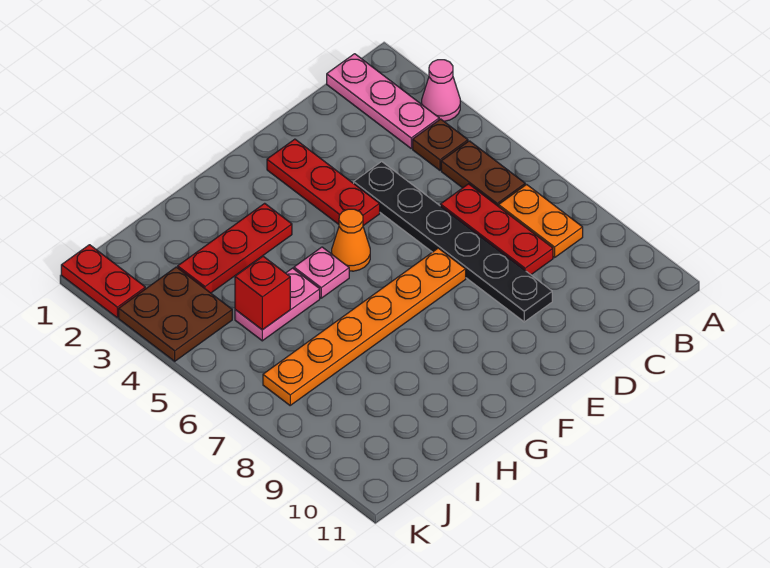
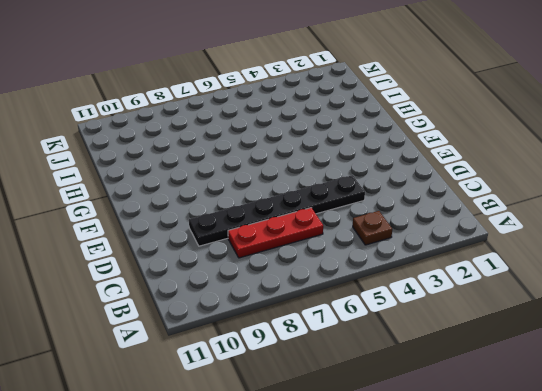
none -> pink cone A3 level 1
none -> pink plate B1:B3 level 1
none -> brown plate B5:B6 level 1

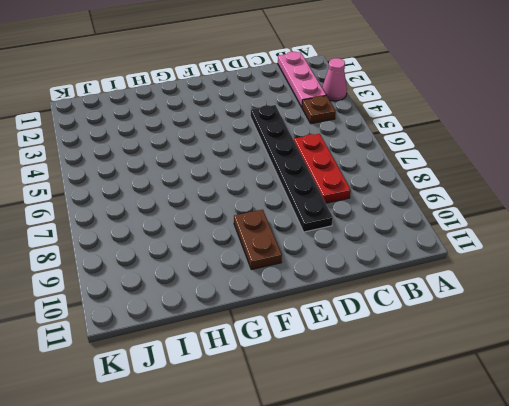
brown plate F9:F10 level 1 -> brown plate B5:B6 level 1
none -> orange plate B7:B8 level 1
none -> red plate E2:E4 level 1
none -> orange plate E7:J7 level 1

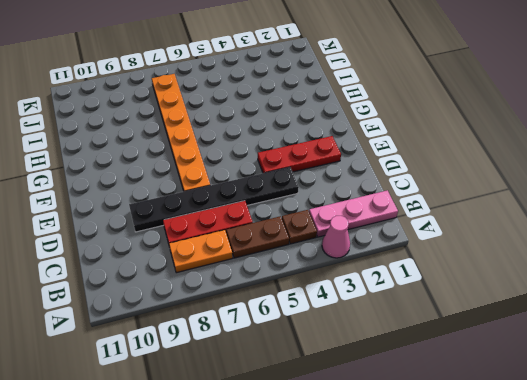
none -> orange cone F5 level 1
none -> red plate G3:I3 level 1
none -> pink plate G5 level 1

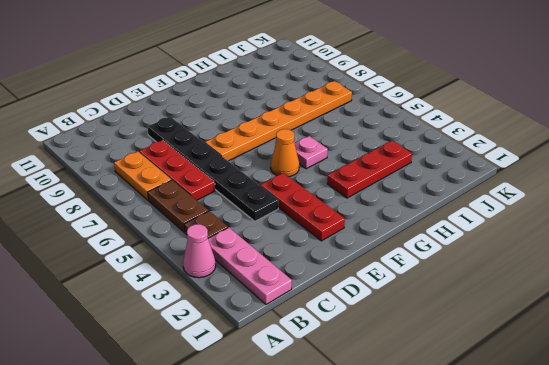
none -> pink plate H5:I5 level 1
none -> brown plate J3:K4 level 1
none -> red plate K1:K2 level 1

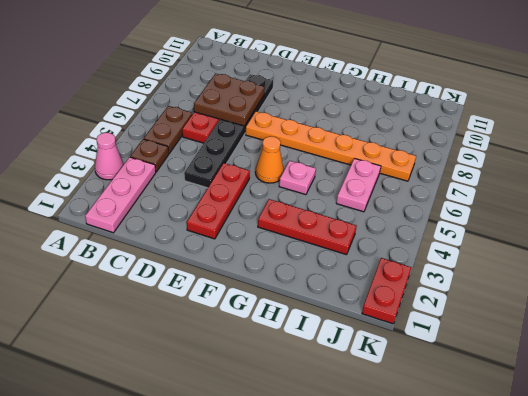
brown plate C7:D8 level 2 -> brown plate J3:K4 level 1
pink plate I5:I6 level 1 -> pink plate H5:I5 level 1
none -> orange plate B7:B8 level 1
none -> red brick I5 level 2

